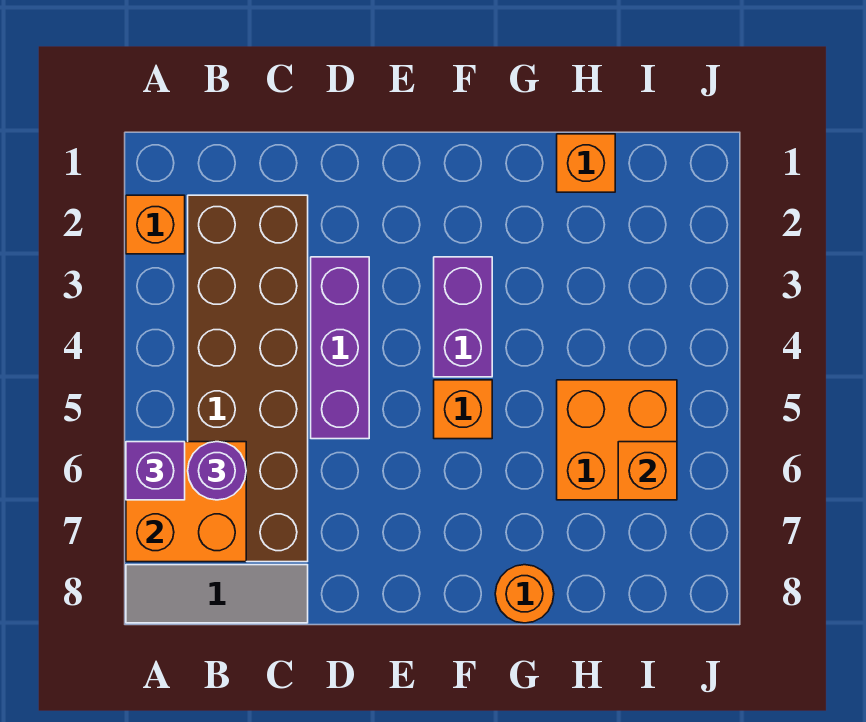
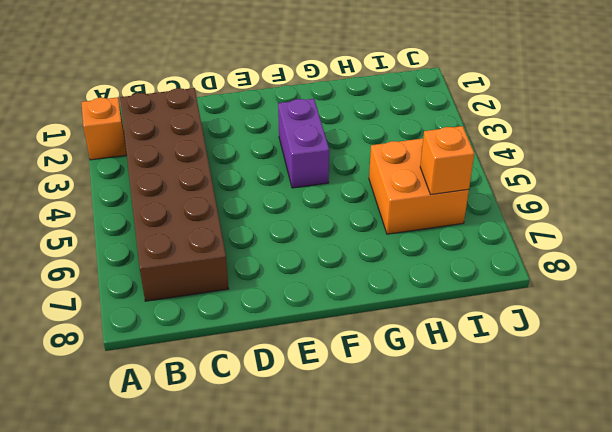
none -> grey tile A8:C8 level 1
none -> purple brick D3:D5 level 1
none -> orange brick F5 level 1

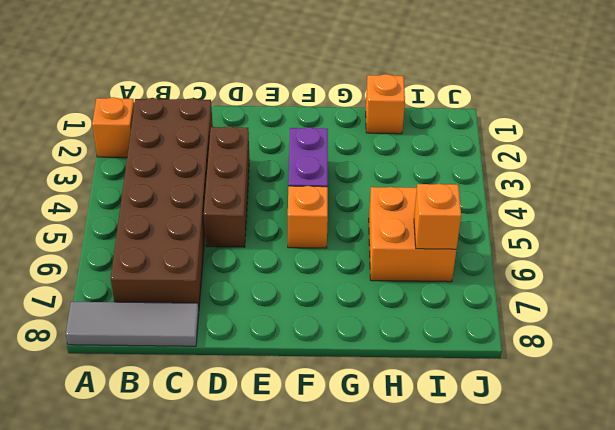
brown brick D3:D5 level 1 -> purple brick D3:D5 level 1
none -> orange round brick G8 level 1
none -> orange brick A6:B7 level 2
none -> purple brick A6 level 3

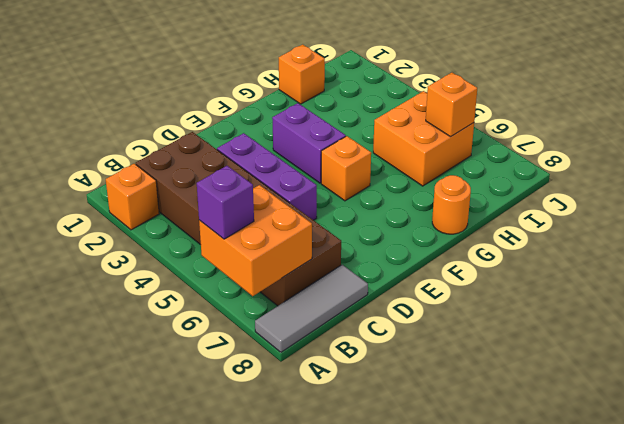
none -> purple round brick B6 level 3

